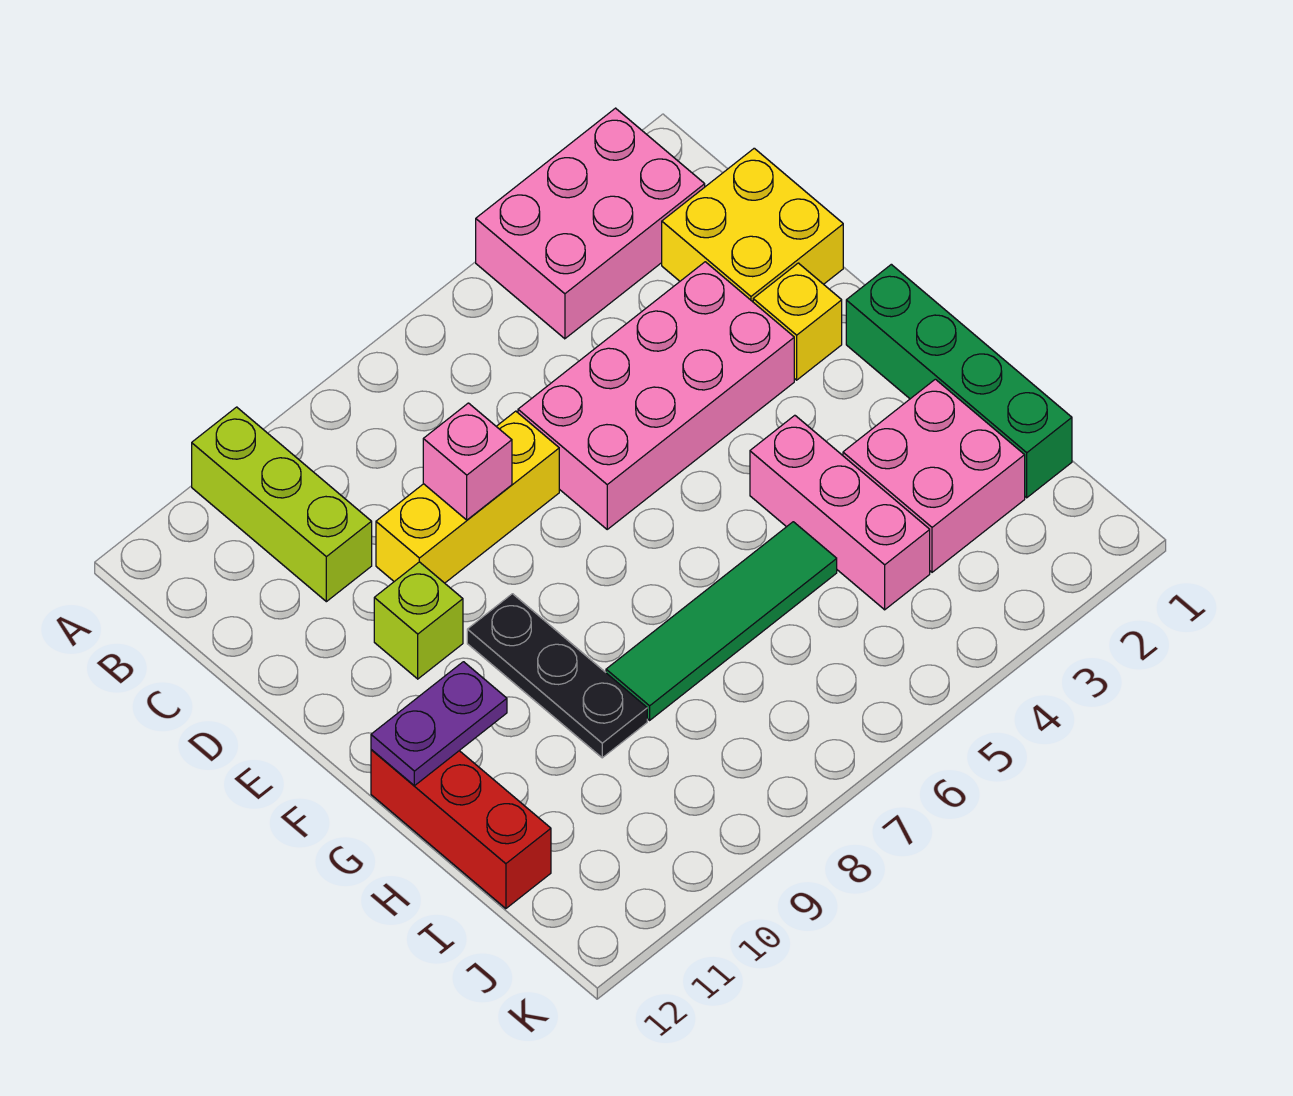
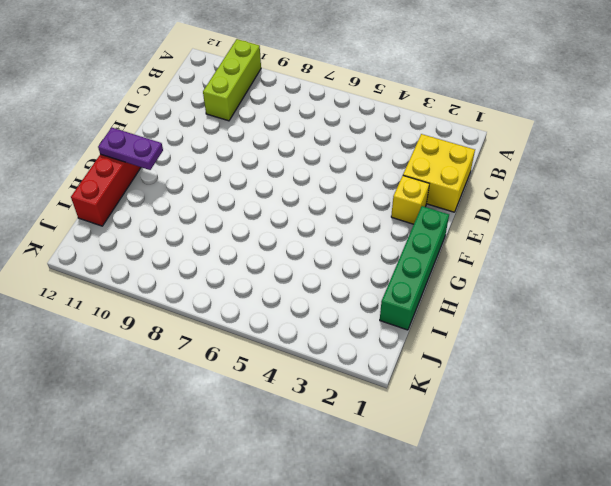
none -> pink brick A2:B4 level 1
none -> pink brick D3:E6 level 1
none -> yellow brick D7:D9 level 1

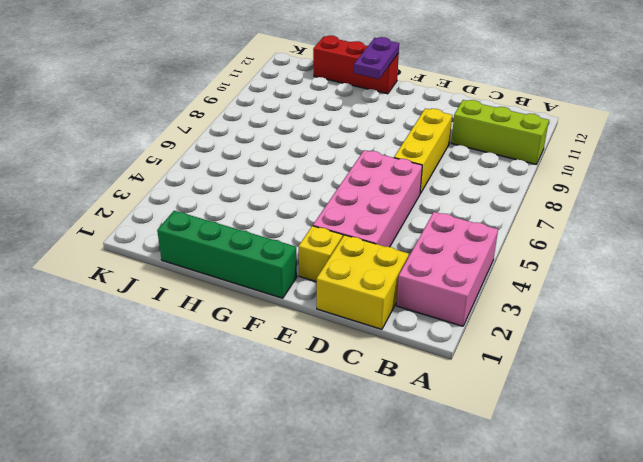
none -> lime brick E10 level 1
none -> black plate F9:H9 level 1
none -> pink brick G4:I4 level 1

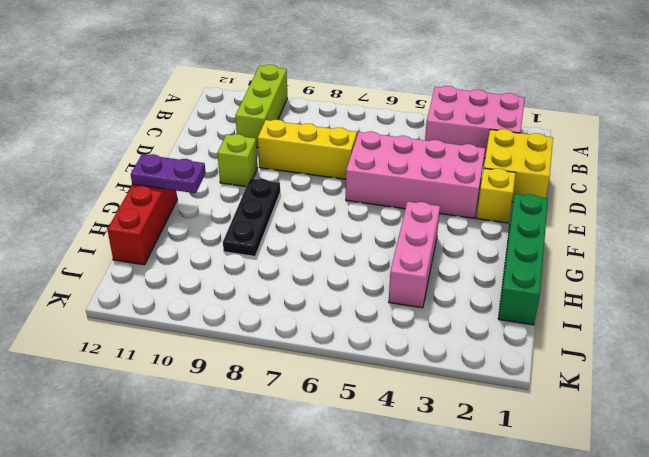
none -> pink brick H2:I3 level 1
none -> green tile H5:H8 level 1
none -> pink brick D8 level 2

